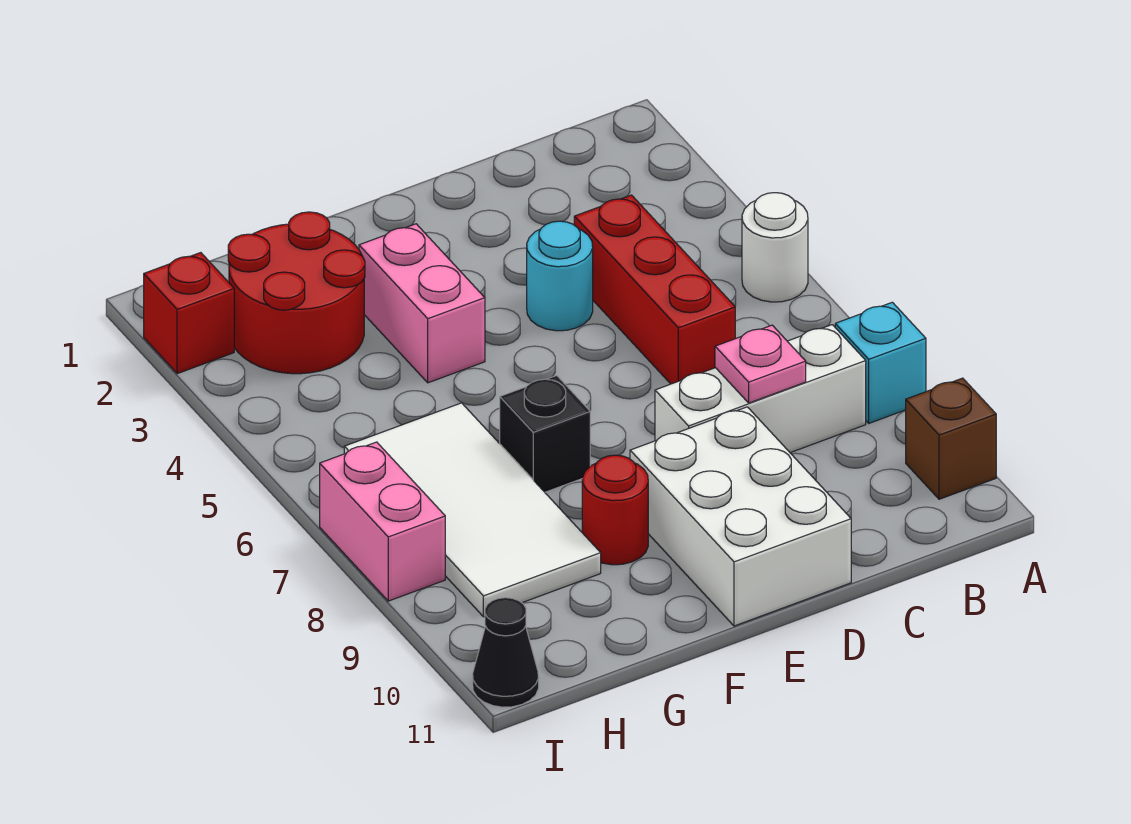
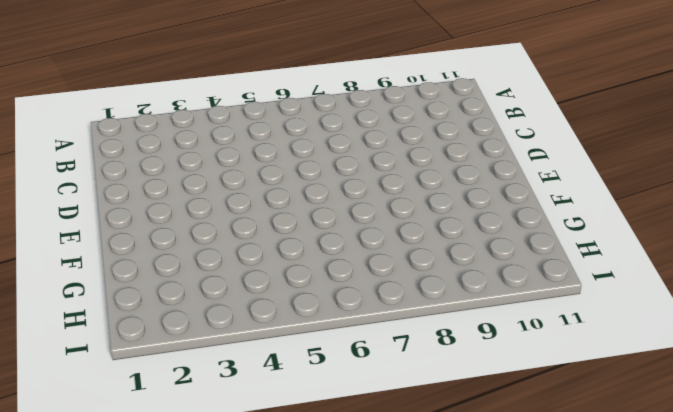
none -> white round brick A5 level 1
none -> cyan brick A8 level 1
none -> brown brick A10 level 1

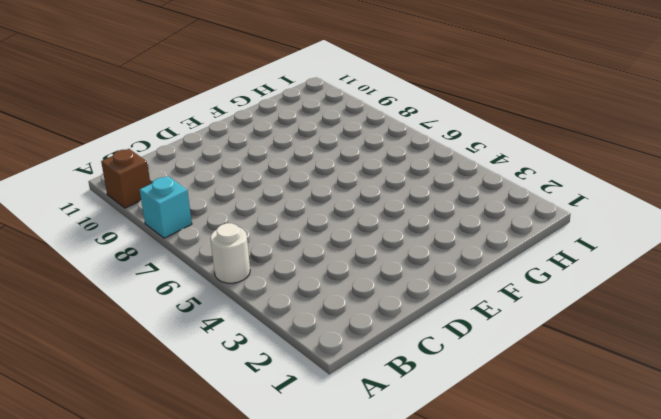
none -> white brick B8:D8 level 1
none -> red brick C4:C6 level 1
none -> cyan round brick D4 level 1

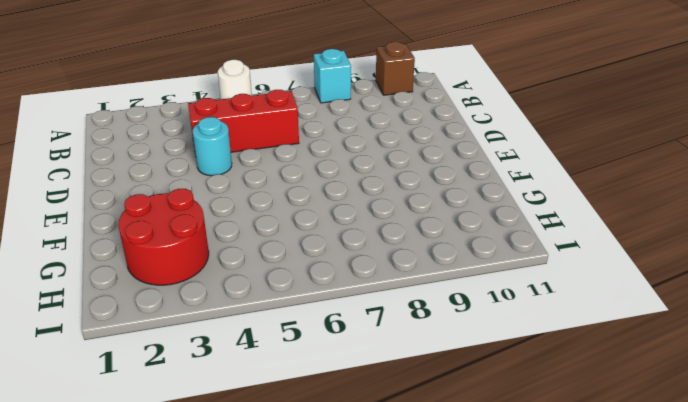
none -> white brick B8:D8 level 1
none -> white brick D9:E11 level 1
none -> pink brick F3:F4 level 1

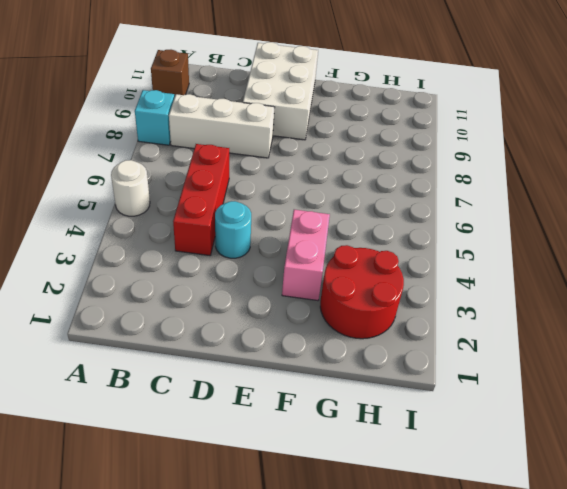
none -> black brick F7 level 1
none -> red round brick F9 level 1
none -> white tile G6:H9 level 1

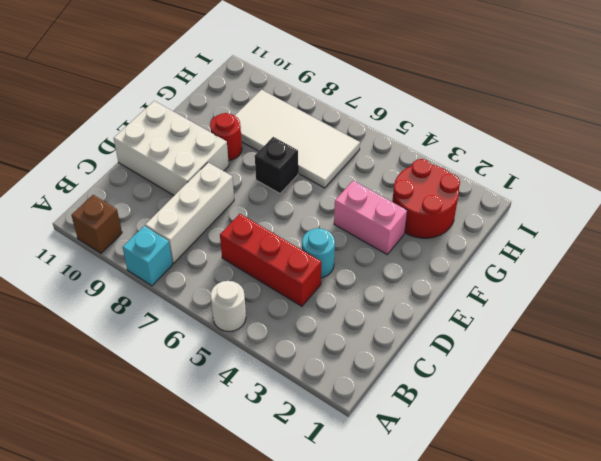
none -> red brick I2 level 1
none -> pink brick I7:I8 level 1
none -> black cone I11 level 1

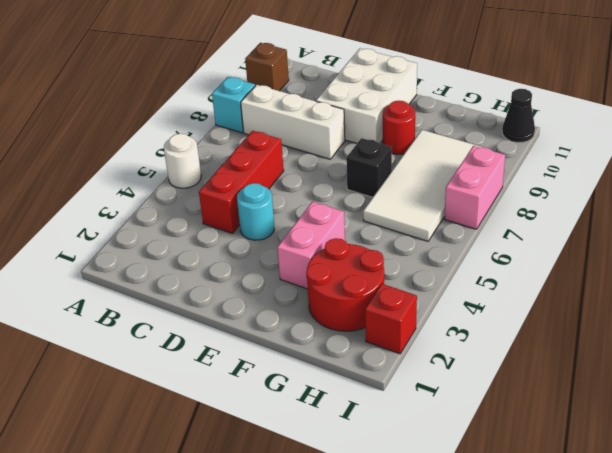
none -> pink plate C8 level 2

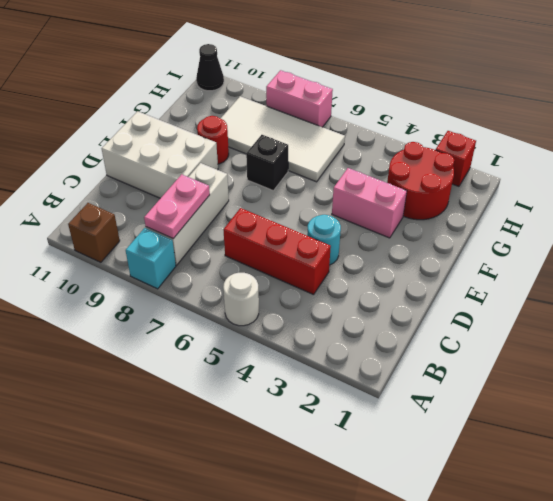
pink plate B8:C8 level 2 -> pink plate C8 level 2

